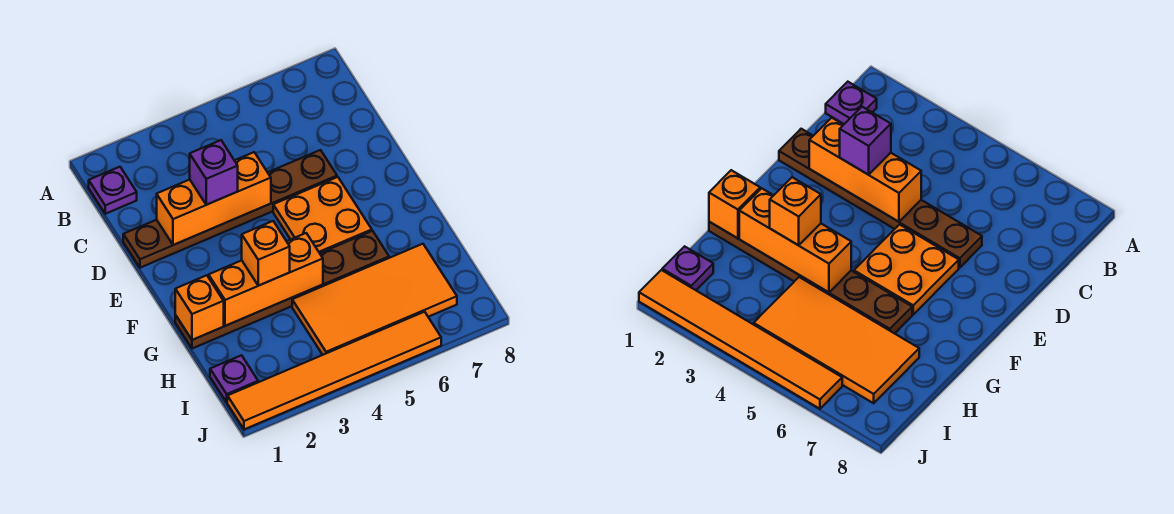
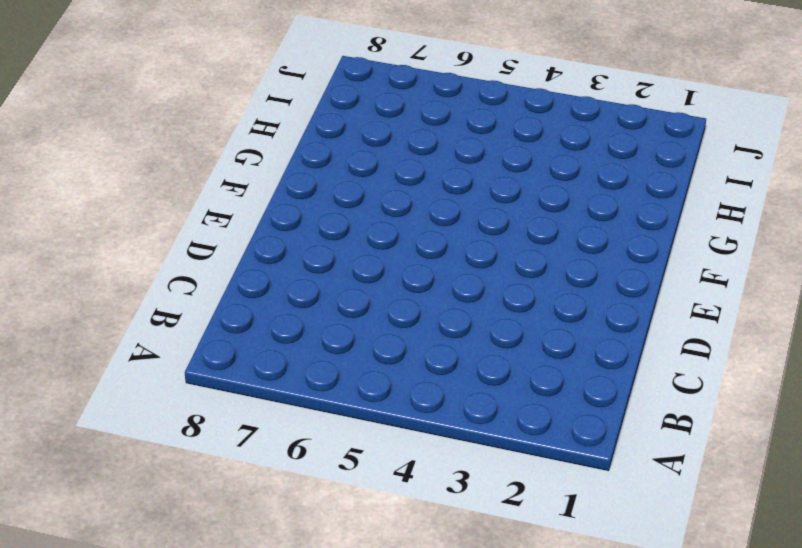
none -> purple plate B1 level 1
none -> brown plate D1:D6 level 1
none -> orange plate E5:F6 level 1

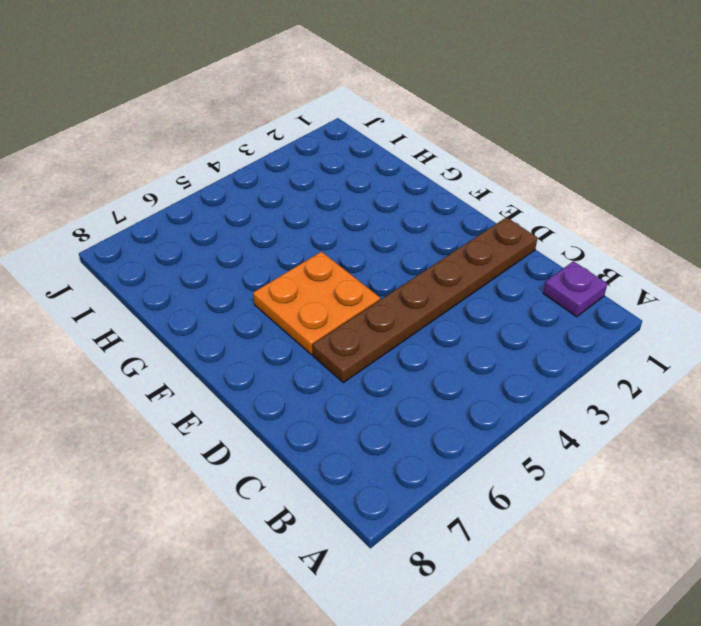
none -> brown plate G1:G6 level 1
none -> orange tile H4:I7 level 1
none -> purple plate I1 level 1

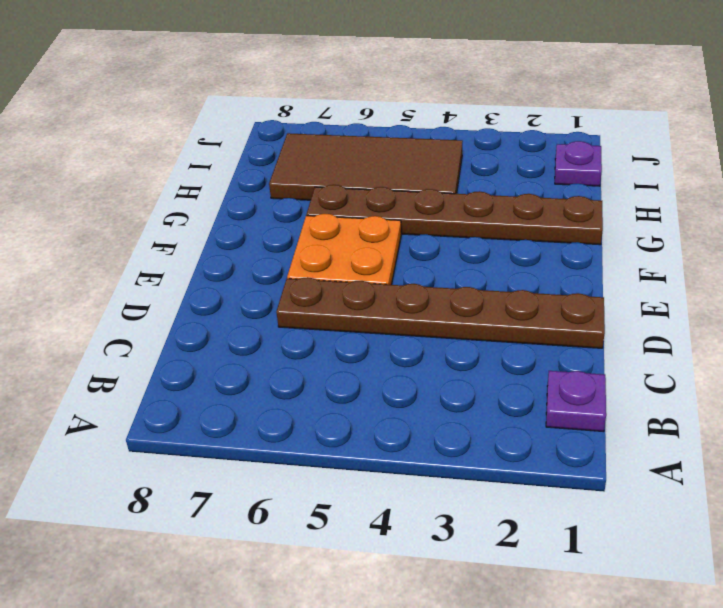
brown tile H4:I7 level 1 -> orange tile H4:I7 level 1
none -> orange tile J1:J6 level 1
none -> orange brick D2:D4 level 2
none -> orange brick G1 level 2

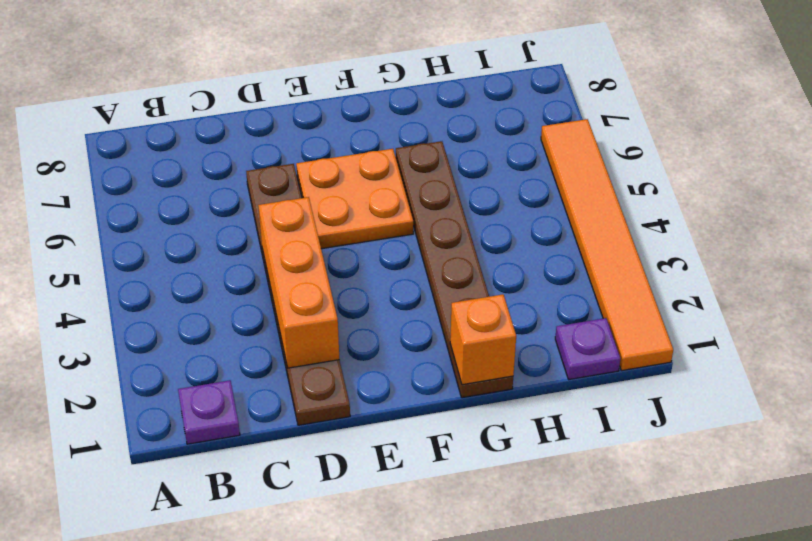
none -> orange tile H4:I7 level 1
none -> orange brick G2:G4 level 2
none -> purple brick D3 level 3

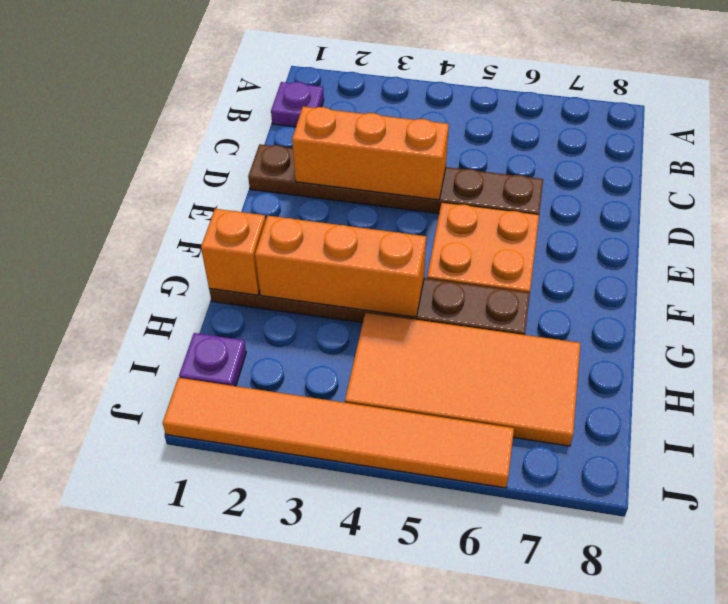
none -> purple brick D3 level 3
none -> orange brick G3 level 3

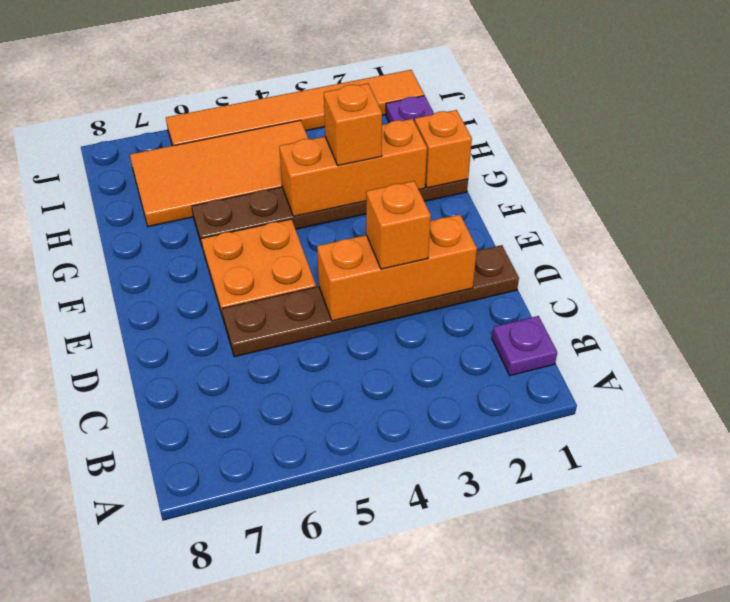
orange brick D3 level 3 -> purple brick D3 level 3

